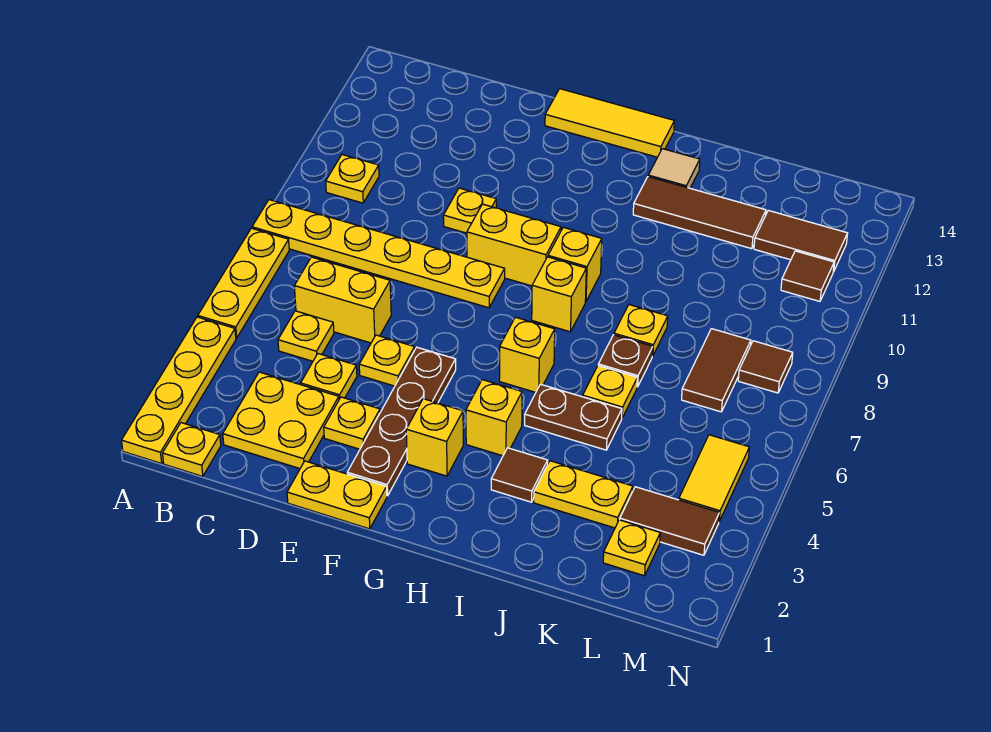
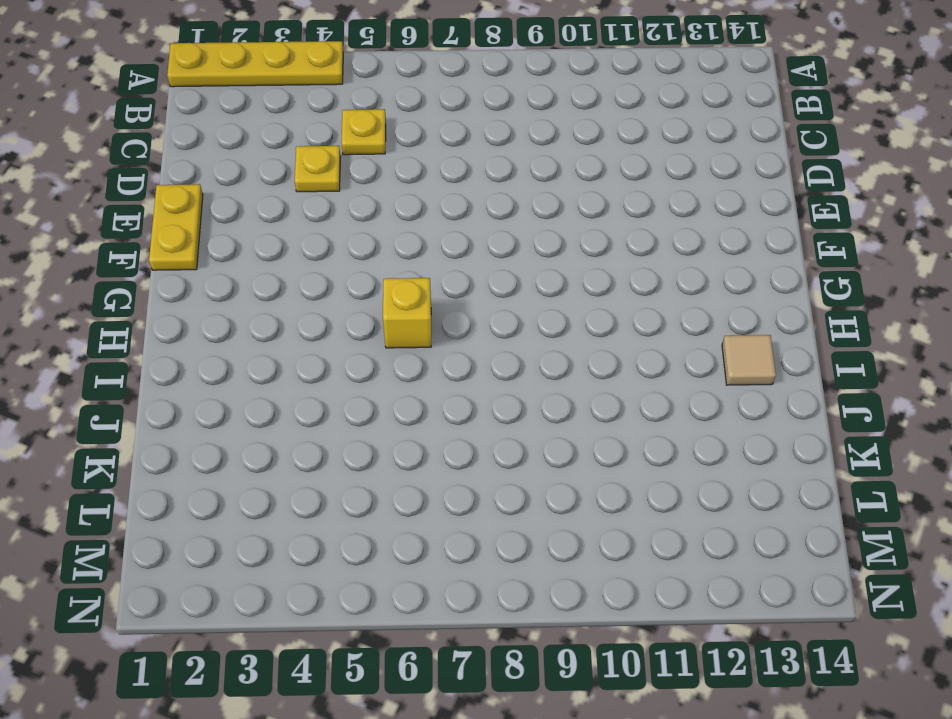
none -> yellow plate A5:A7 level 1
none -> yellow plate A8:F8 level 1
none -> yellow plate B1 level 1
none -> yellow plate B10 level 1

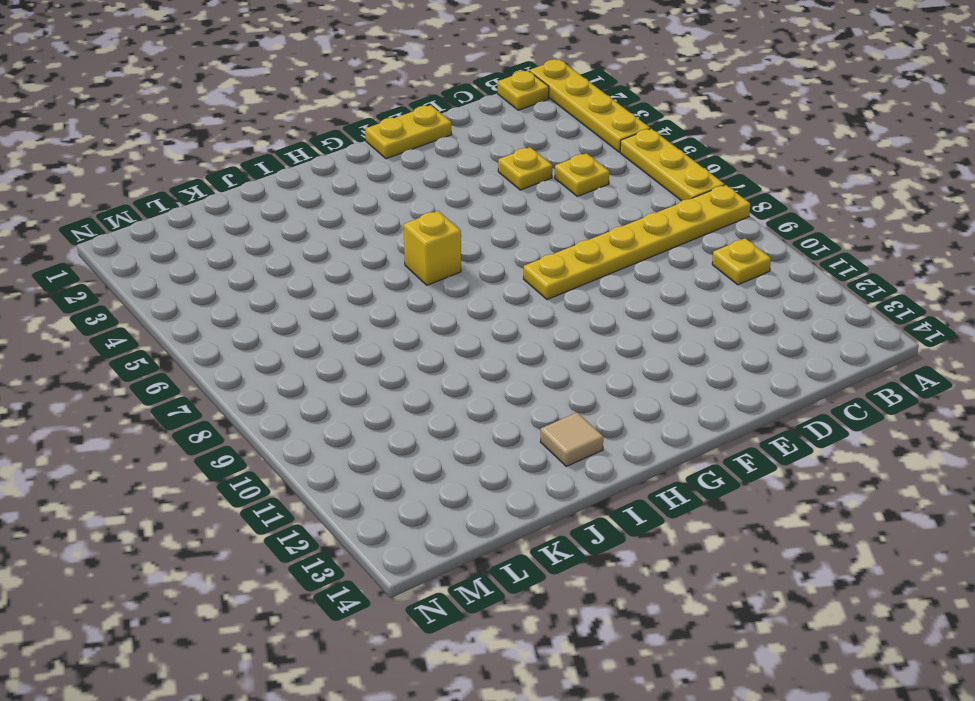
none -> yellow plate C2:D3 level 1
none -> yellow brick C6:D6 level 1
none -> yellow plate E3 level 1
none -> yellow plate E5 level 1

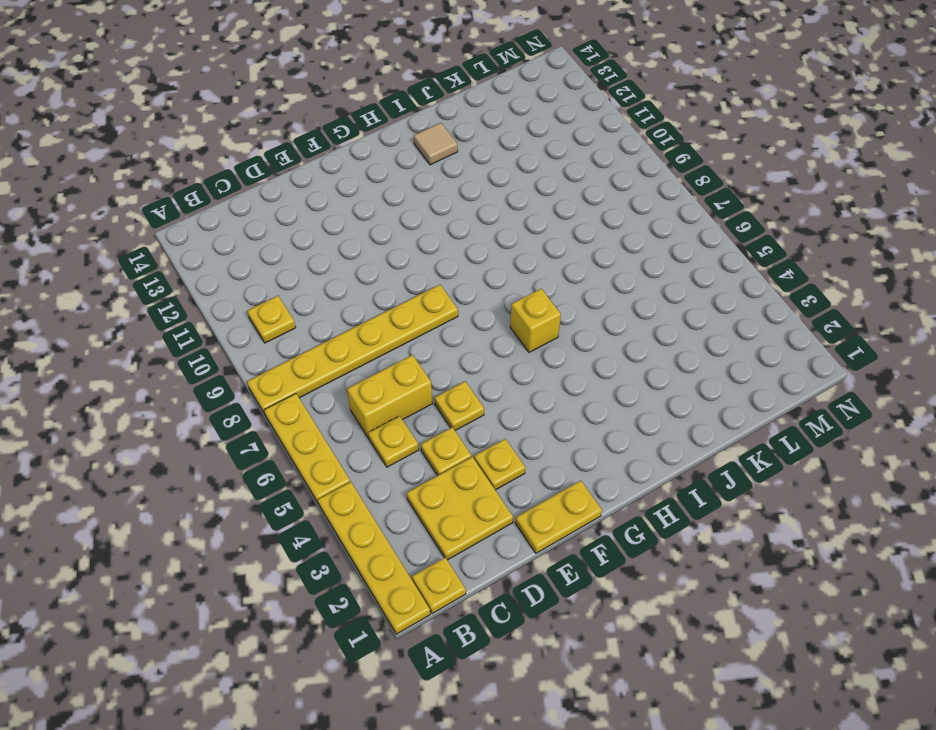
none -> yellow plate E10 level 1
none -> brown plate F2:F5 level 1
none -> yellow brick F9:G9 level 1
none -> yellow tile F14:H14 level 1

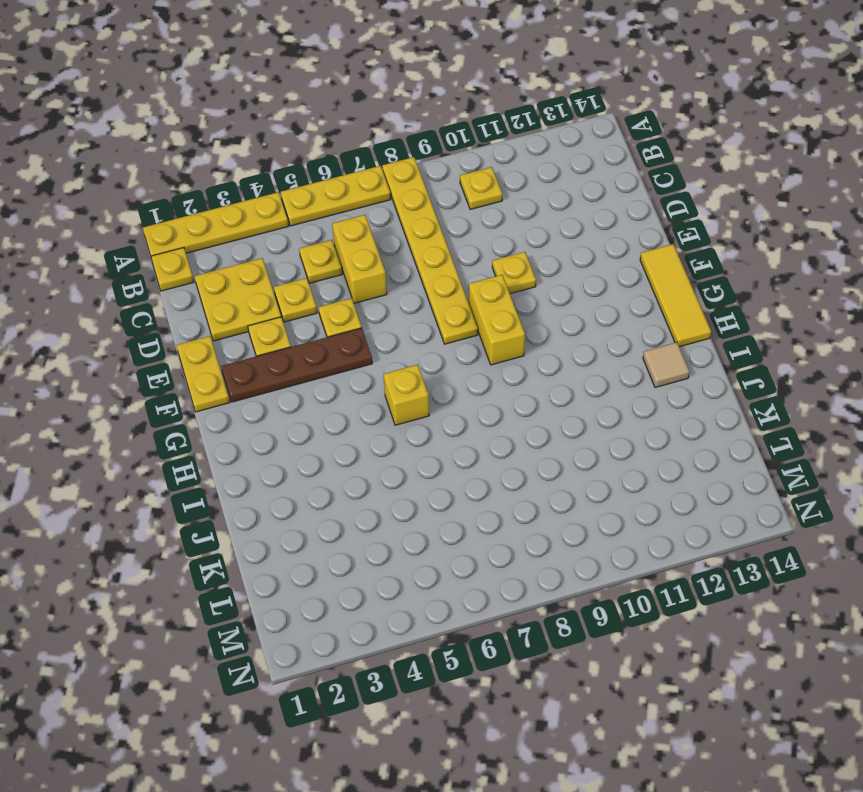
none -> yellow brick G3 level 1
none -> yellow brick H4 level 1
none -> yellow brick H8 level 1
none -> yellow brick H9 level 1

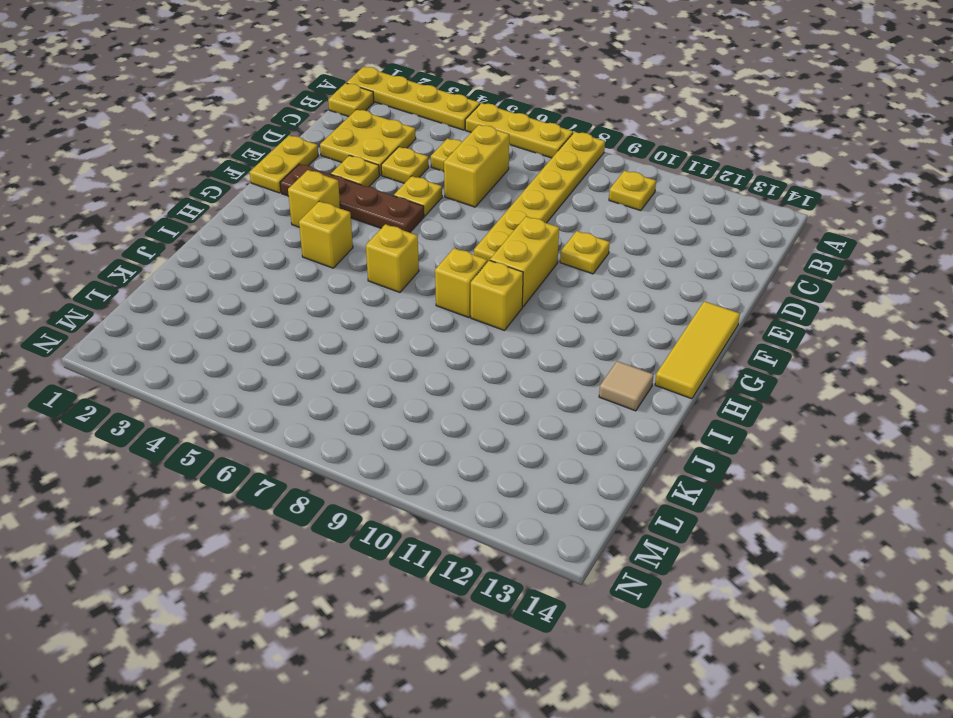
none -> brown tile I3 level 1
none -> brown plate I5:J5 level 1
none -> brown tile I12:K12 level 1
none -> yellow plate J3:K3 level 1

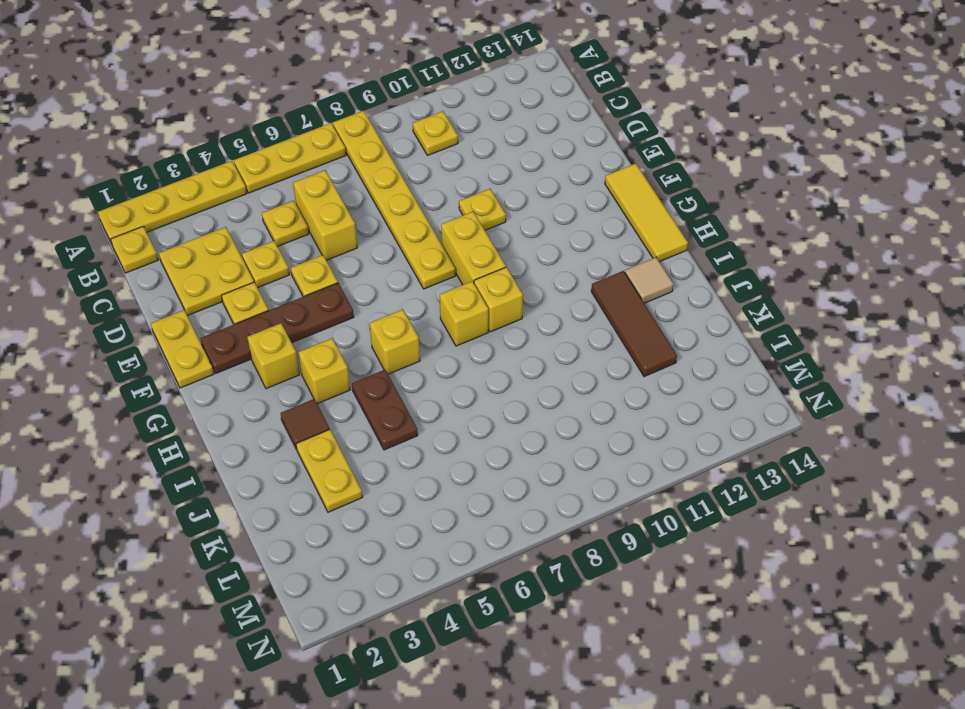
none -> yellow plate J6 level 1
none -> brown plate J7 level 1
none -> yellow plate J8 level 1
none -> yellow plate L2 level 1

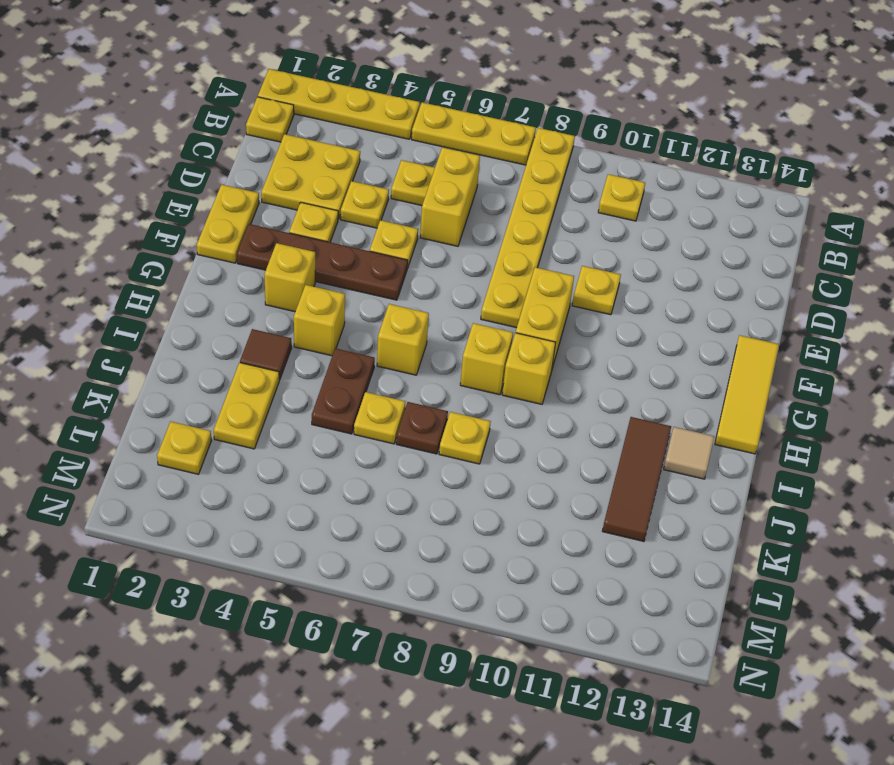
none -> brown tile L3:M3 level 1
none -> brown tile L7:L8 level 1
none -> brown tile L12:M12 level 1
none -> yellow tile M4:M5 level 1

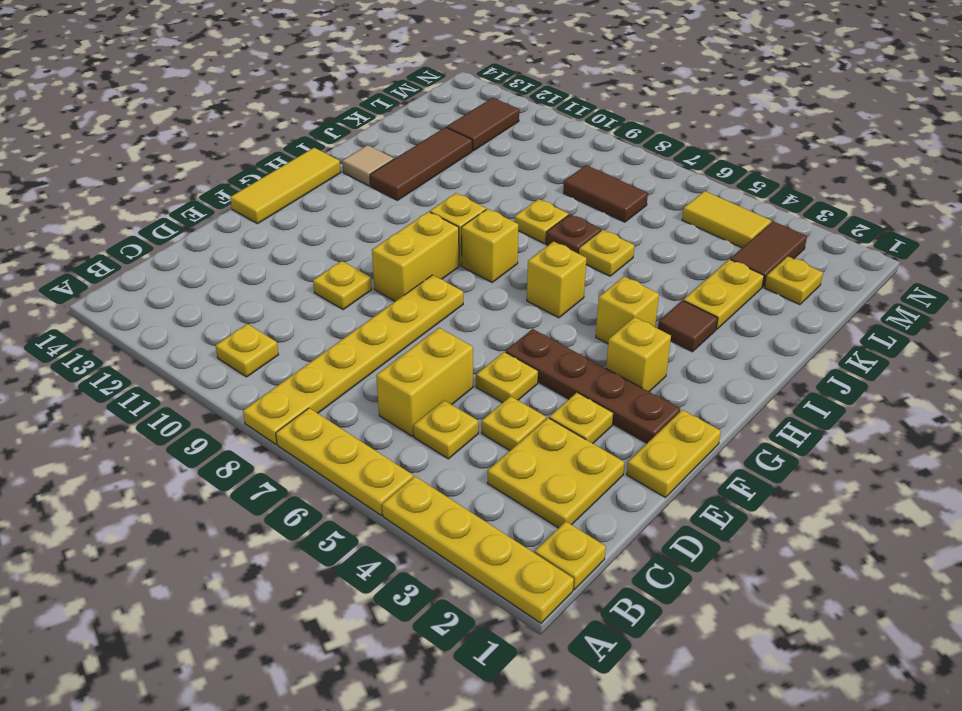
none -> brown plate I5:J5 level 1
none -> brown tile M8 level 1
none -> brown tile M11 level 1

